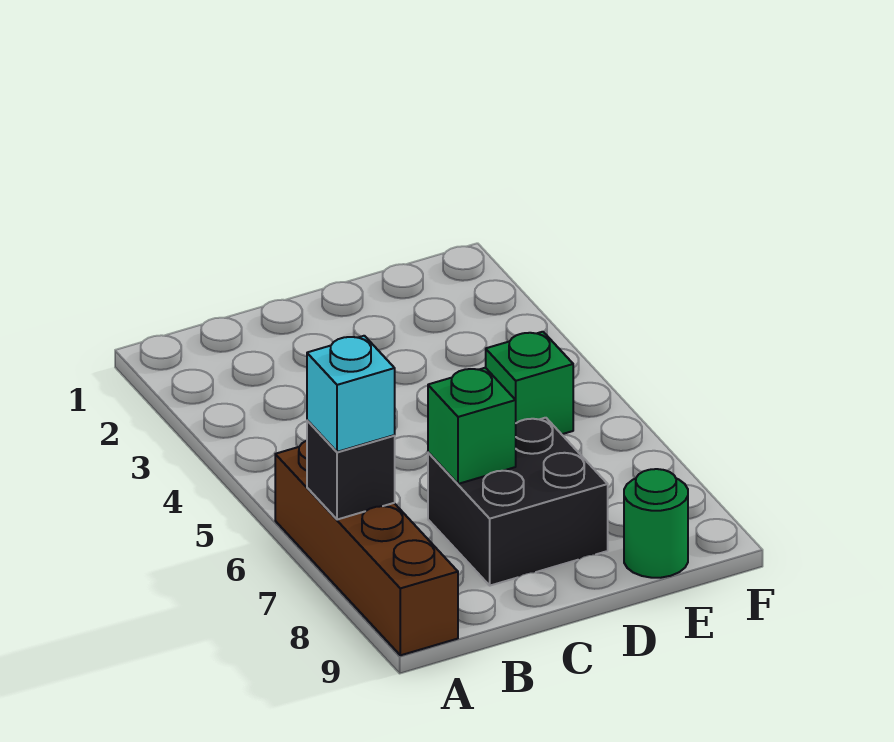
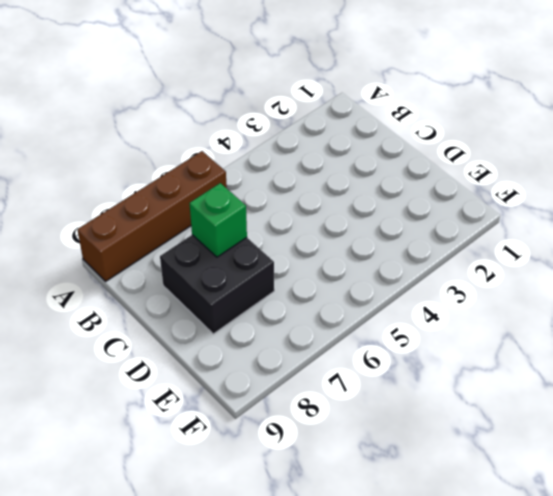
none -> green brick E5 level 1
none -> green round brick E9 level 1

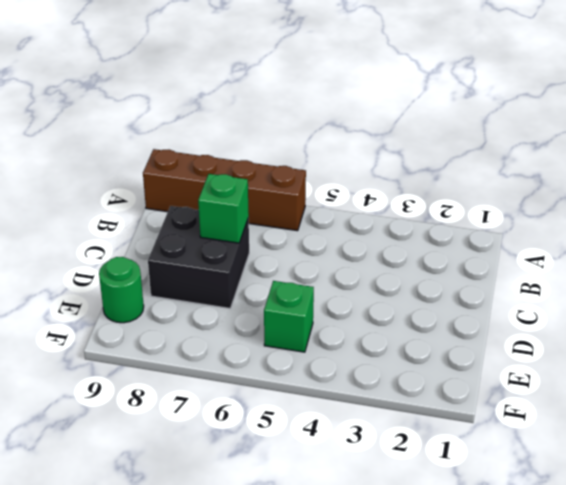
none -> black brick A7 level 2
none -> cyan brick A7 level 3

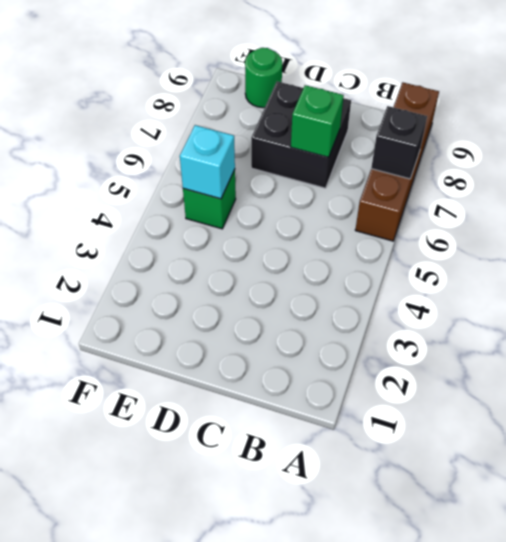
cyan brick E5 level 2 -> cyan brick A7 level 3

